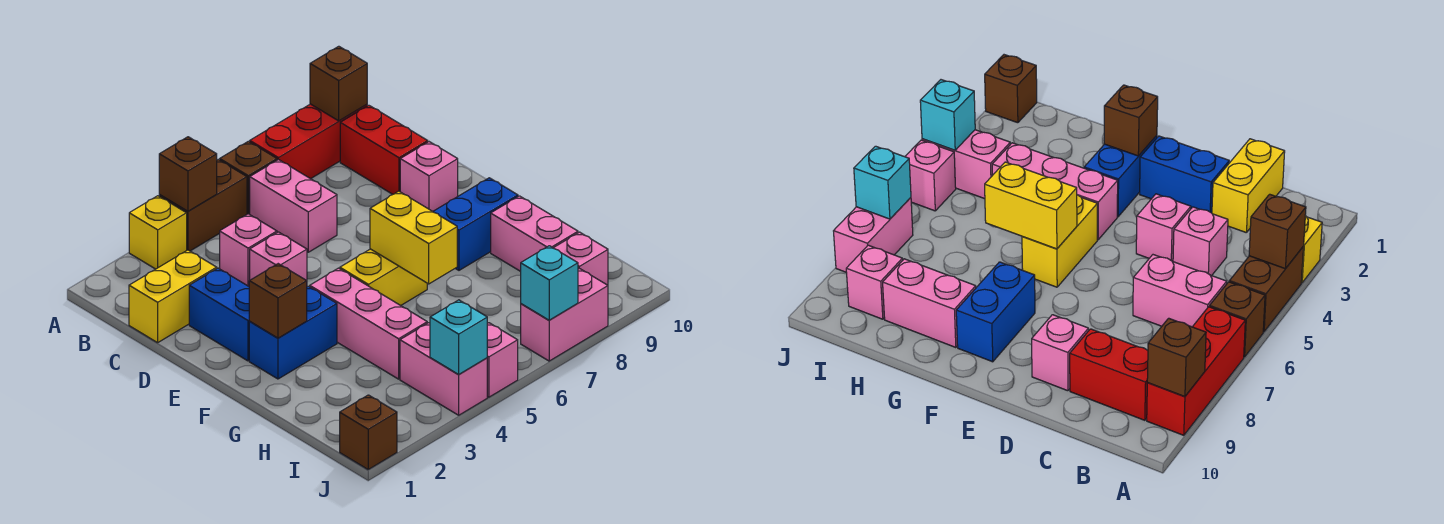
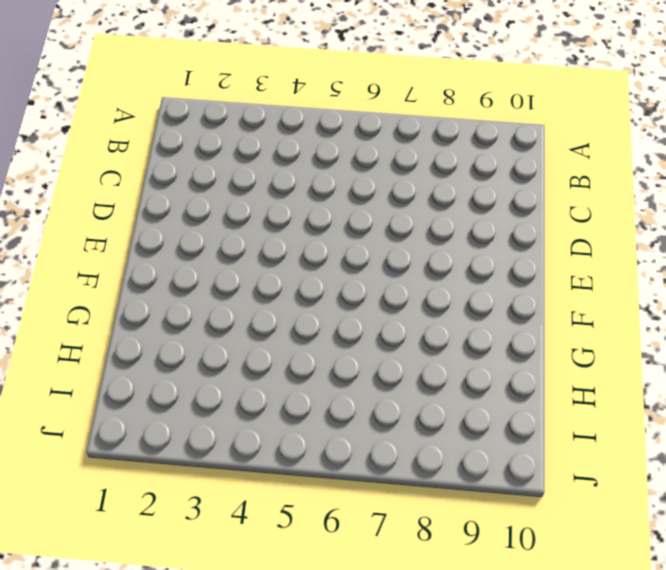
none -> yellow brick A3 level 1
none -> brown brick A4:A5 level 1
none -> brown brick A6 level 1

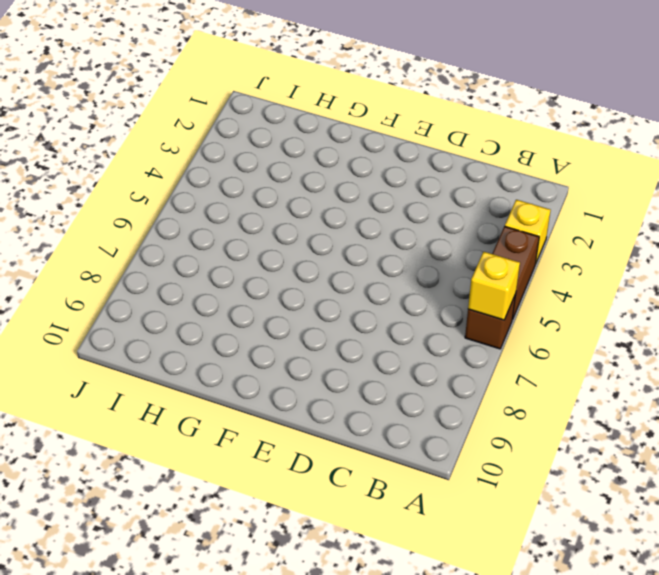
yellow brick A6 level 2 -> none
none -> red brick A7:A9 level 1
none -> pink brick B6:C6 level 1
none -> red brick B9:C9 level 1

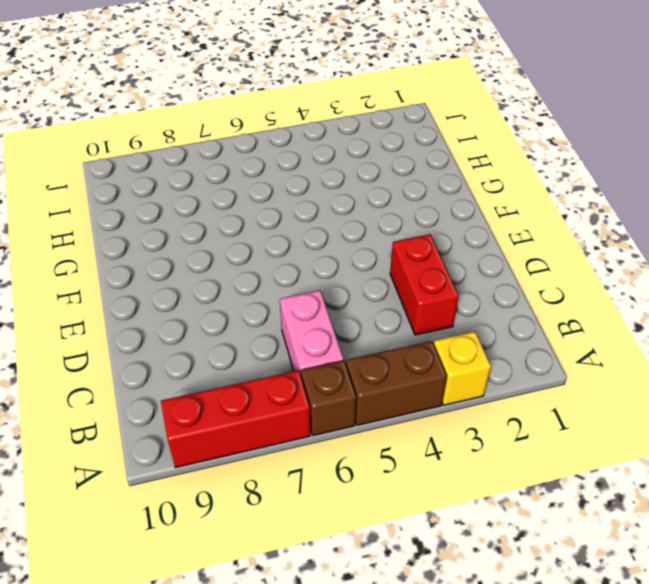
red brick C3:D3 level 1 -> red brick B9:C9 level 1
none -> yellow brick C1:C2 level 1
none -> pink brick C4 level 1
none -> blue brick D2:E2 level 1

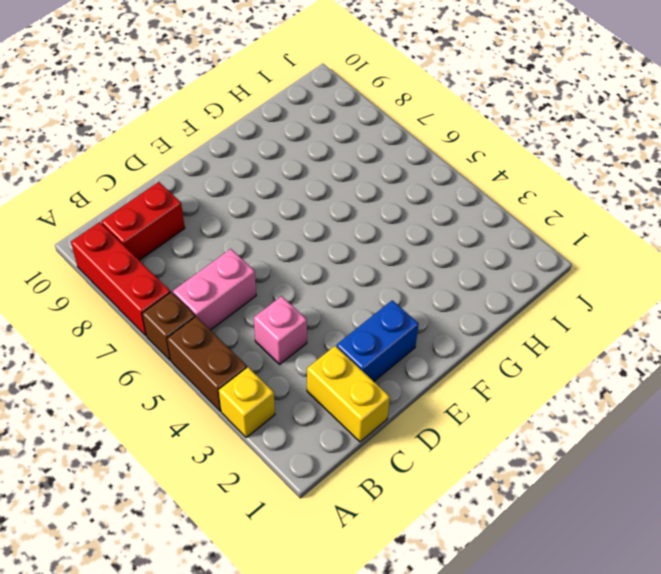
none -> pink brick D4 level 1
none -> pink brick D9 level 1
none -> blue brick F2:F3 level 1

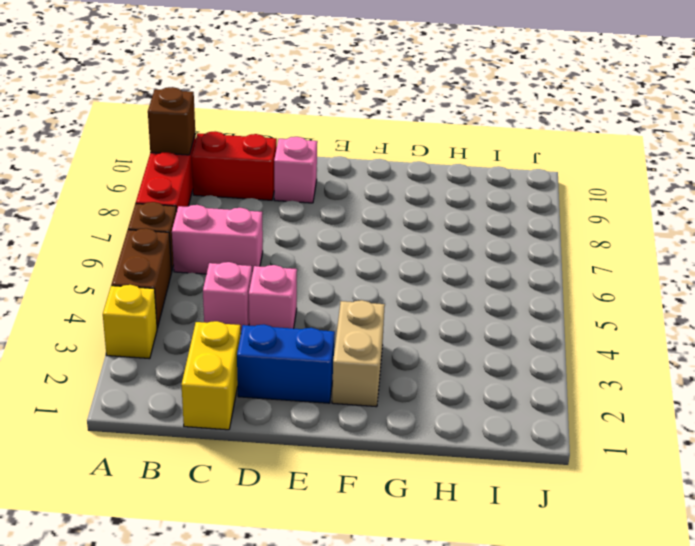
tan brick F2:F3 level 1 -> blue brick F2:F3 level 1
none -> pink brick F4:H4 level 1
none -> yellow brick F5:F6 level 1
none -> blue brick F8:F9 level 1

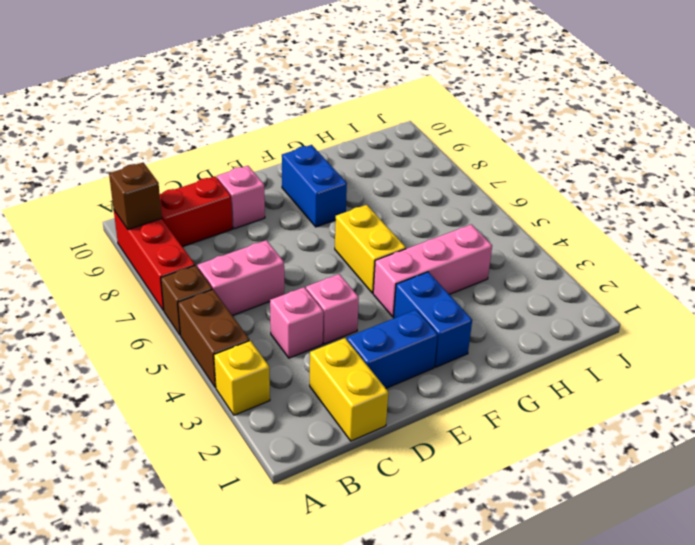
none -> pink brick G9:H9 level 1
none -> pink brick I4:J4 level 1
none -> pink brick I9 level 1

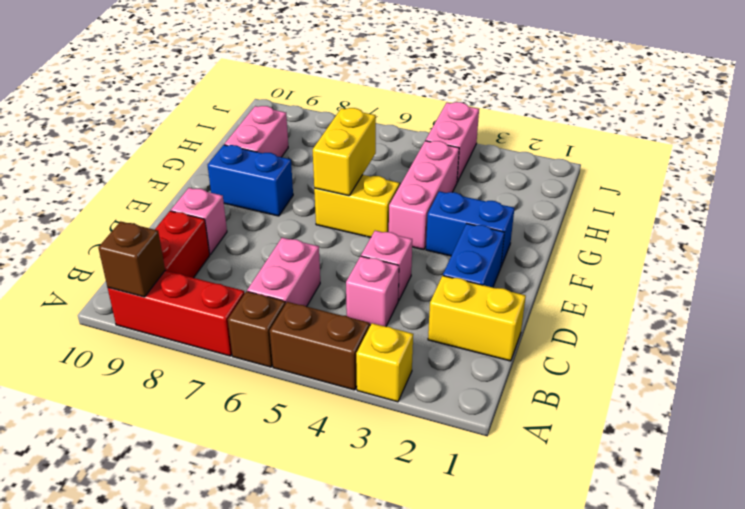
none -> pink brick I9 level 1
none -> brown brick J1 level 1
none -> pink brick J5 level 1

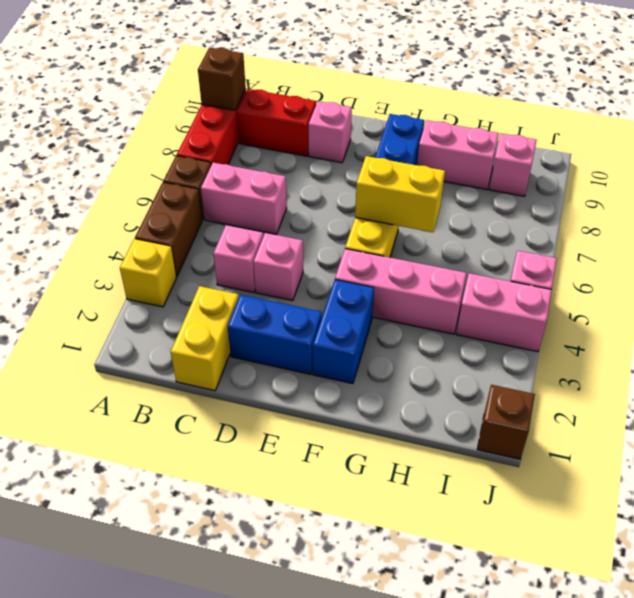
none -> pink brick J7:J8 level 1
none -> brown brick A4 level 2
none -> brown brick F2 level 2

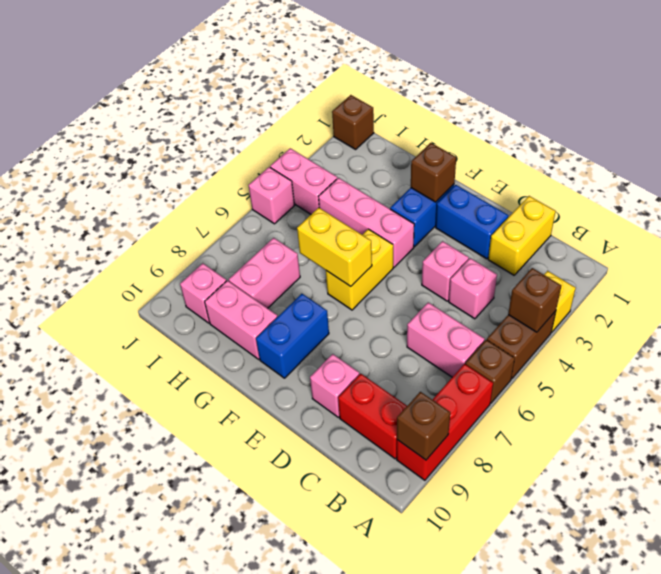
pink brick H7:H8 level 1 -> pink brick J7:J8 level 1
none -> cyan brick J4 level 2
none -> cyan brick J7 level 2

